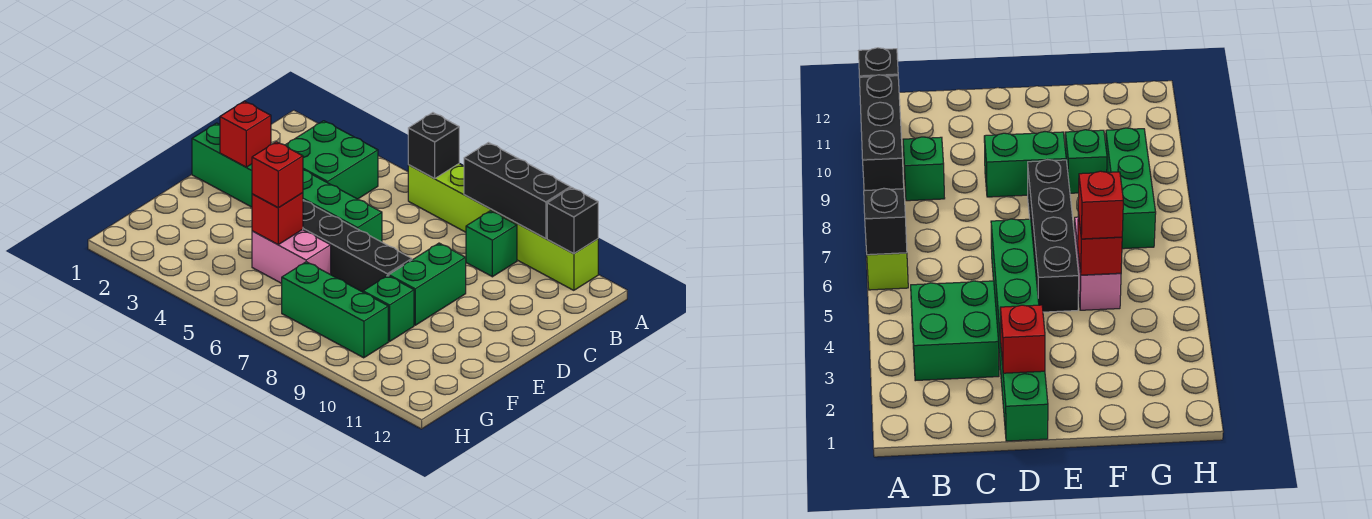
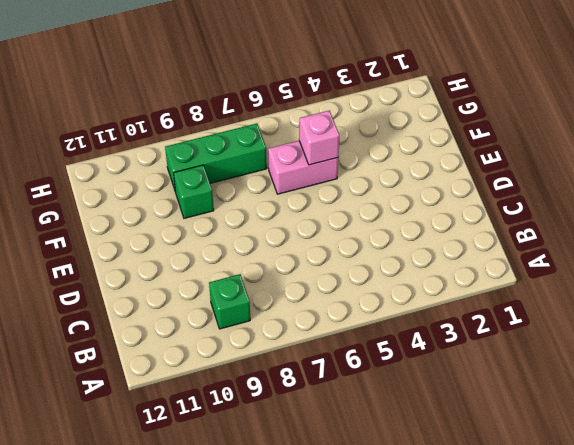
pink brick F5 level 2 -> red brick F5 level 2
none -> lime brick A6:A11 level 1
none -> green brick B3:C4 level 1
none -> green brick D1:D6 level 1

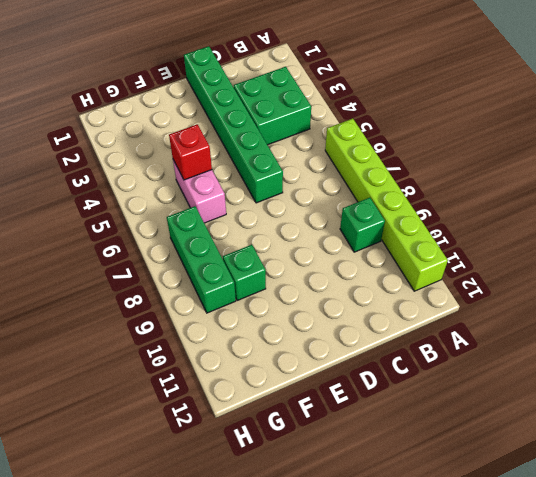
none -> green brick D9:E9 level 1
none -> black brick E5:E8 level 1
none -> black brick A6 level 2

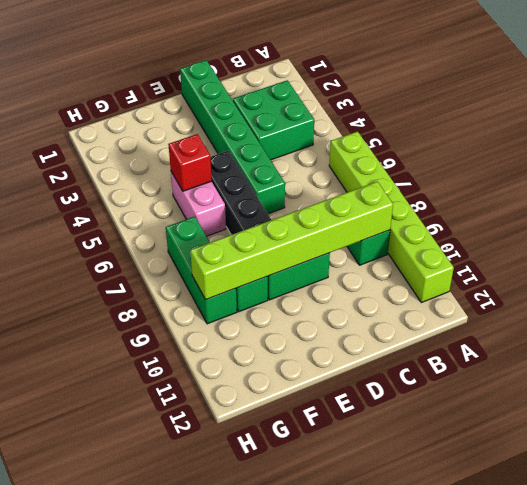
lime brick B9:G9 level 2 -> none
none -> black brick A6 level 2
none -> black brick A8:A10 level 2
none -> black brick A11 level 2

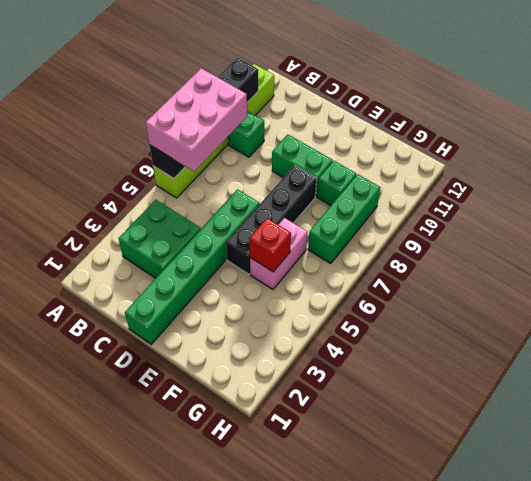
pink brick A6:B8 level 3 -> none
none -> black brick A11 level 2
none -> red brick D2 level 2
none -> red brick F5 level 3

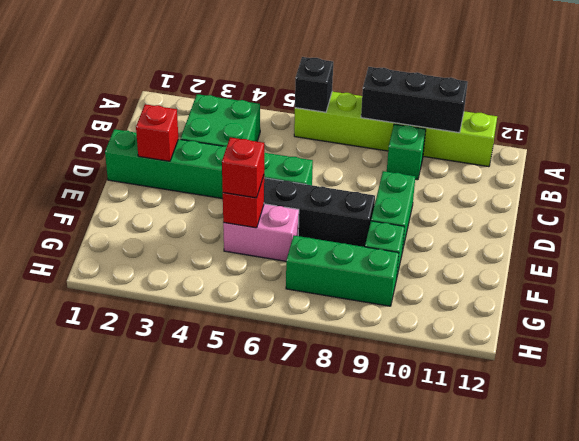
none -> black brick A11 level 2

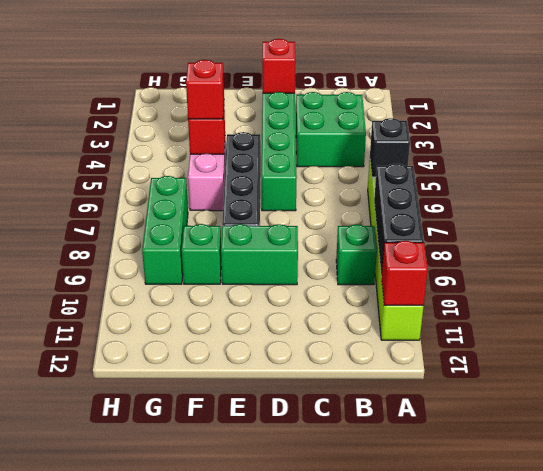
red brick A11 level 2 -> black brick A11 level 2

